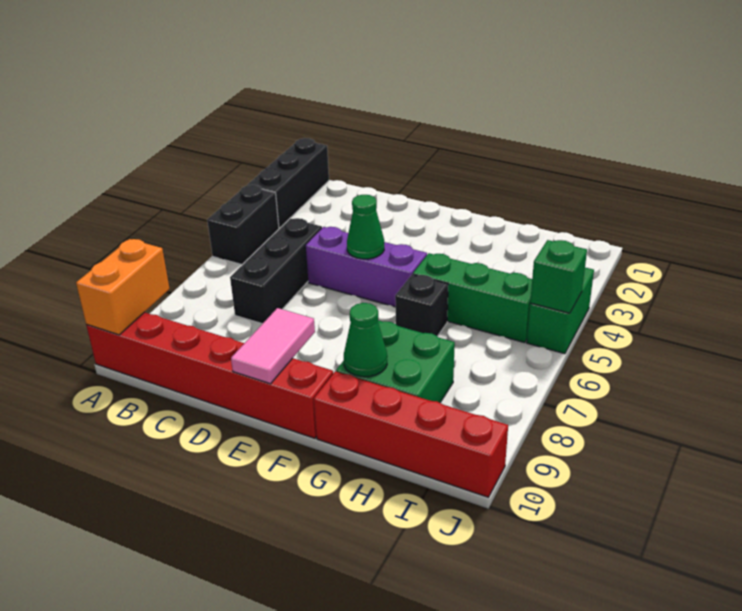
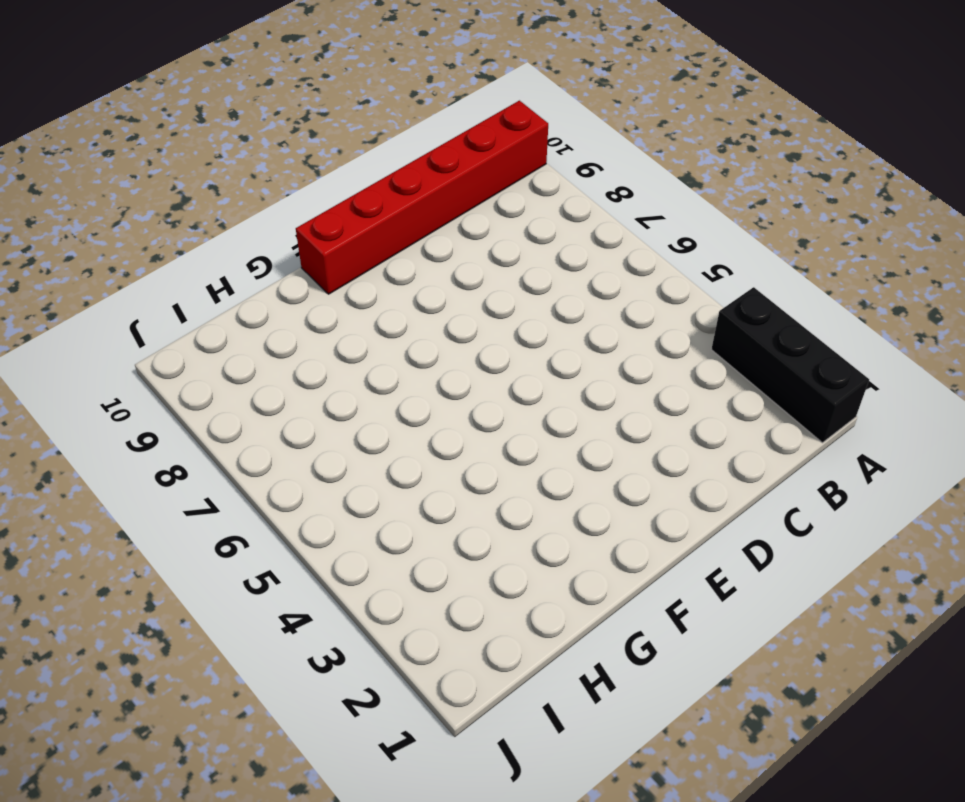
none -> black brick A4:A5 level 1
none -> black brick C5:C7 level 1
none -> purple brick D5:F5 level 1

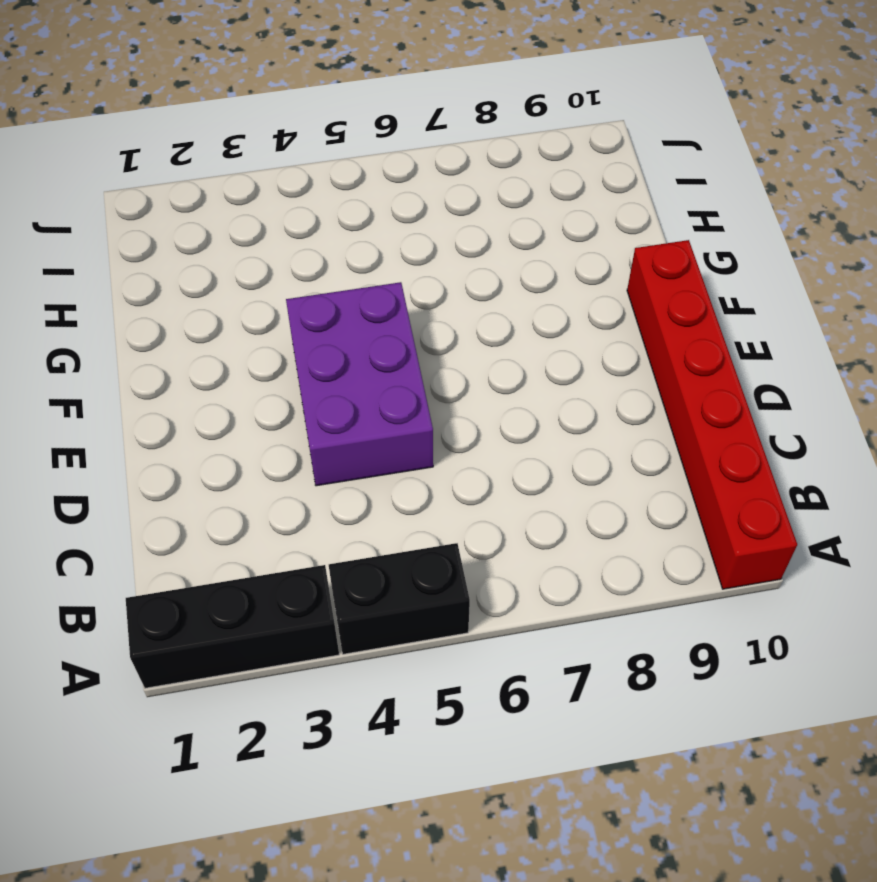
purple brick D4:F5 level 1 -> purple brick D5:F5 level 1
none -> black brick C5:C7 level 1
none -> green brick G5:I5 level 1
none -> black brick G6 level 1

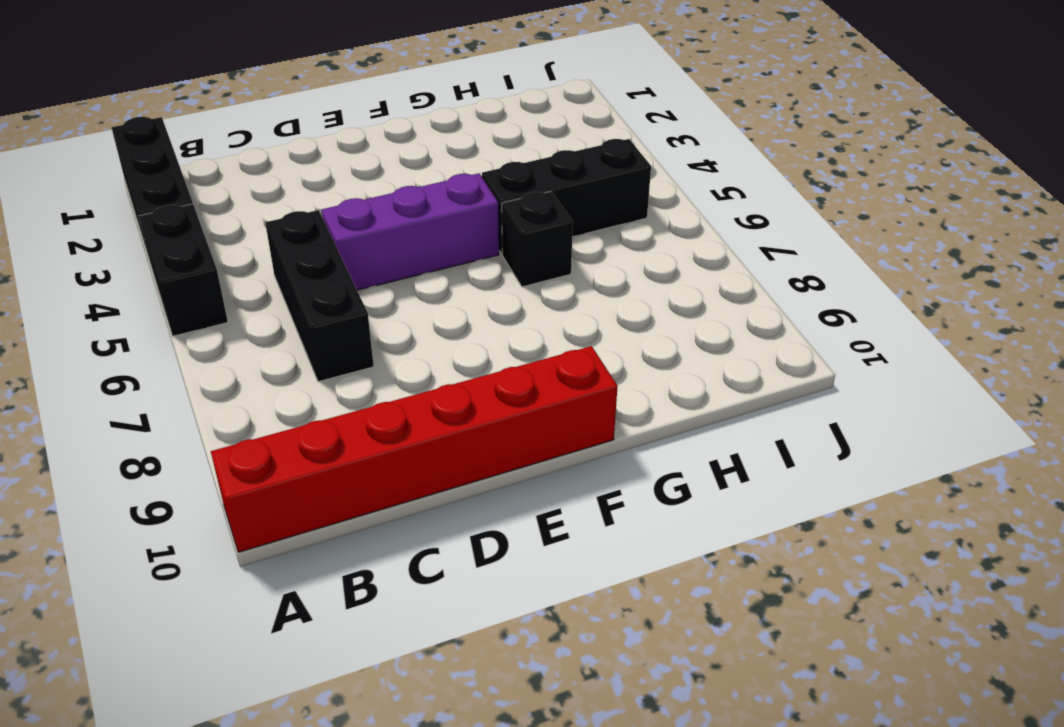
black brick G5:I5 level 1 -> green brick G5:I5 level 1
none -> green brick G8:H9 level 1
none -> red brick G10:J10 level 1
none -> green brick J4:J5 level 1

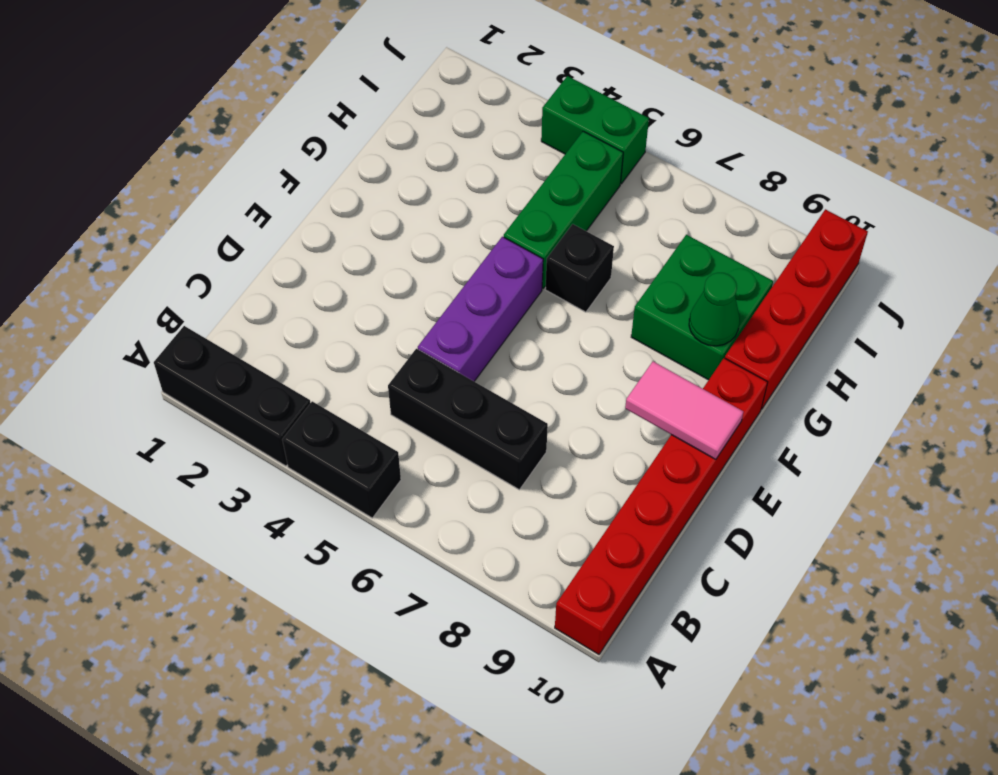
none -> orange brick A9:A10 level 2
none -> green cone E5 level 2
none -> green brick J5 level 2

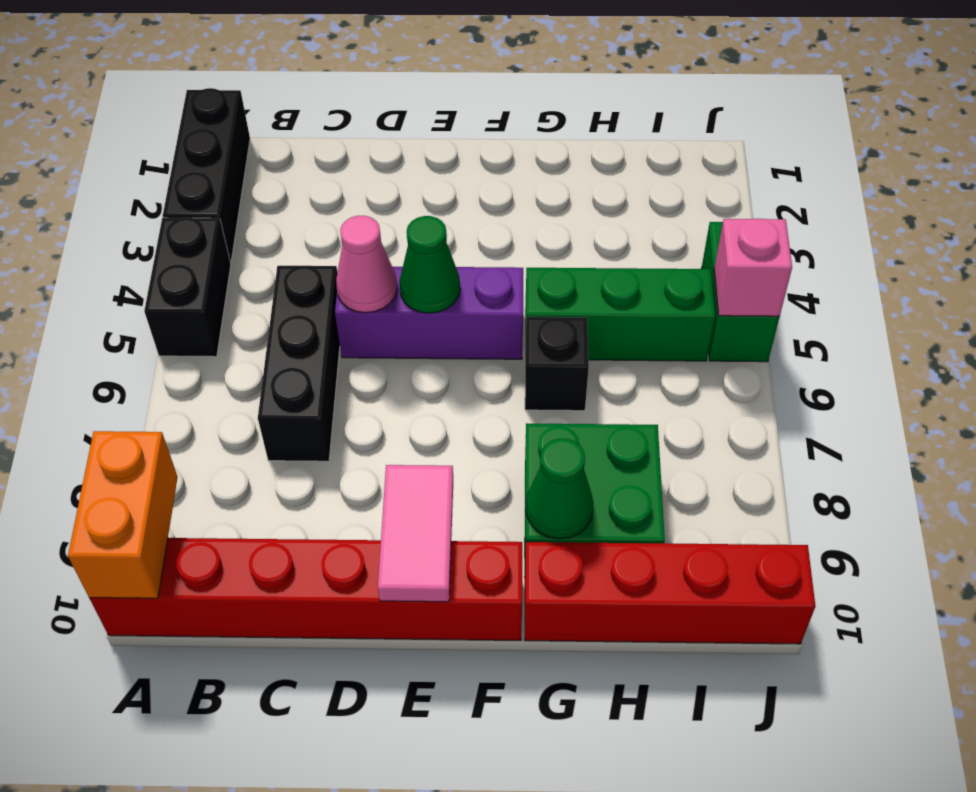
pink cone D5 level 2 -> none
pink brick J5 level 2 -> green brick J5 level 2

